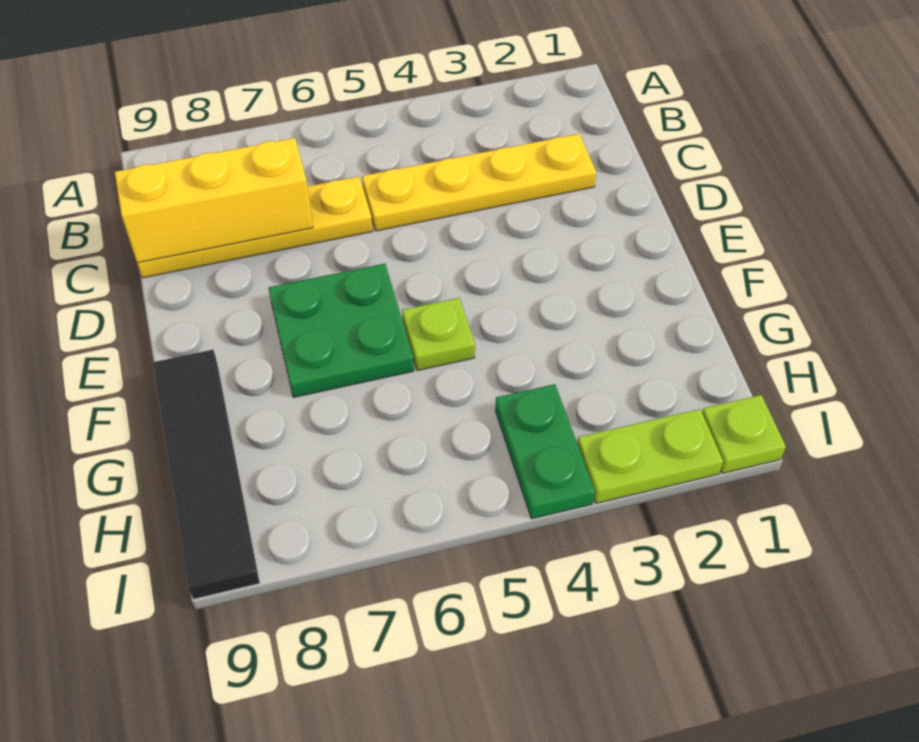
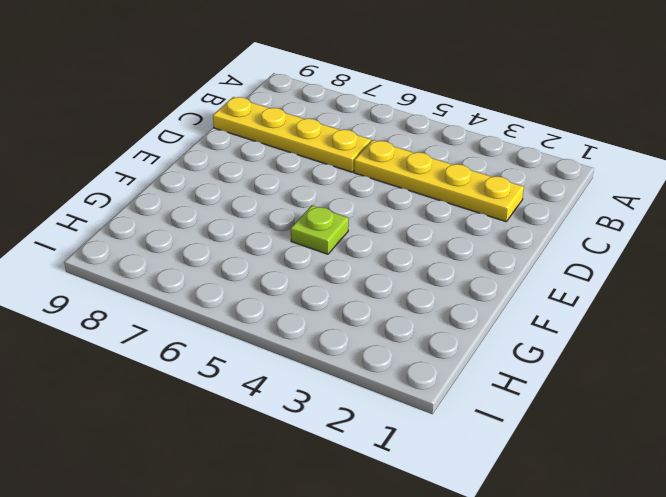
none -> green plate E6:F7 level 1
none -> black tile F9:I9 level 1

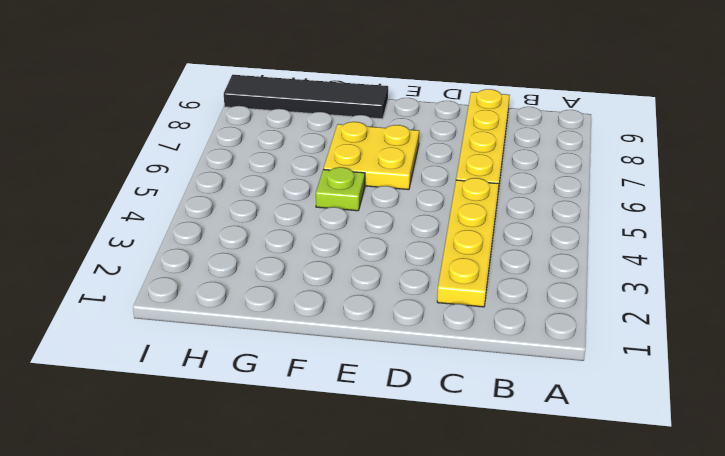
yellow plate E6:F7 level 1 -> green plate E6:F7 level 1
none -> green plate H4:I4 level 1
none -> lime plate I1 level 1

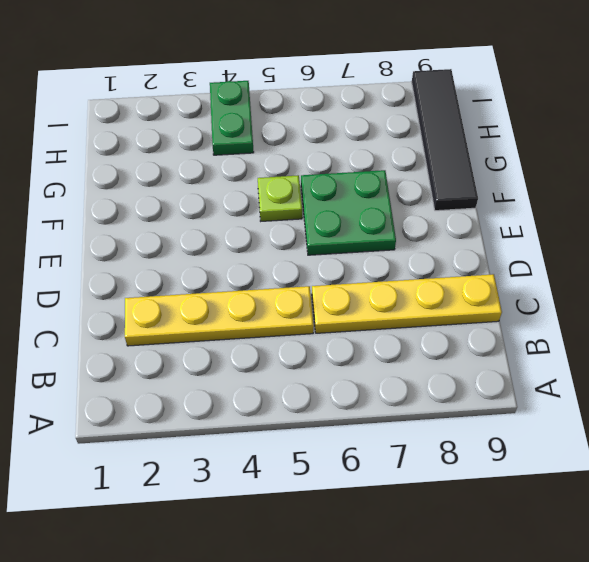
none -> lime plate I1 level 1
none -> lime plate I2:I3 level 1

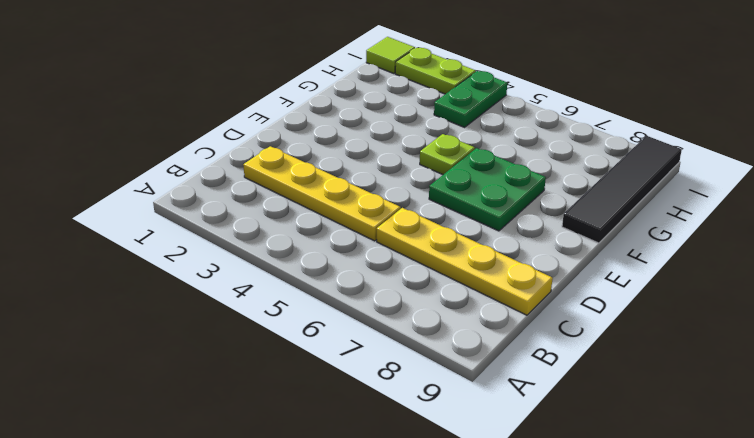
lime tile I1 level 1 -> lime plate I1 level 1
none -> yellow brick C7:C9 level 2

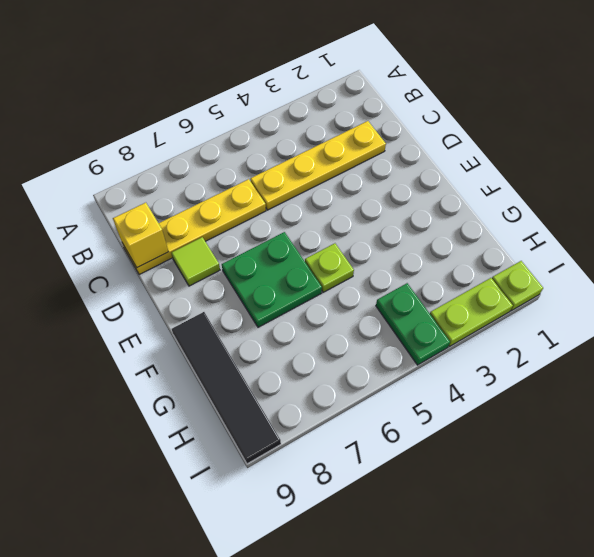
yellow brick C9 level 2 -> yellow brick C7:C9 level 2
lime tile D8 level 1 -> none

